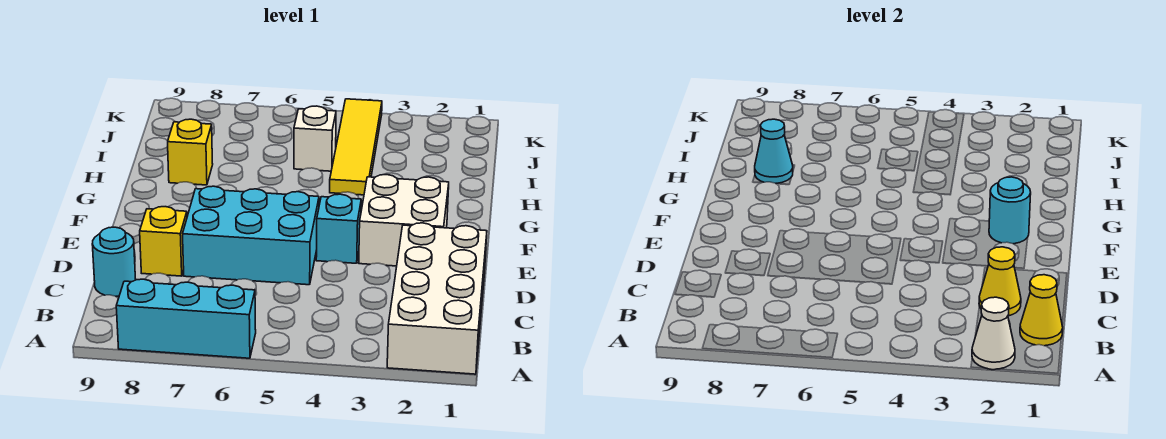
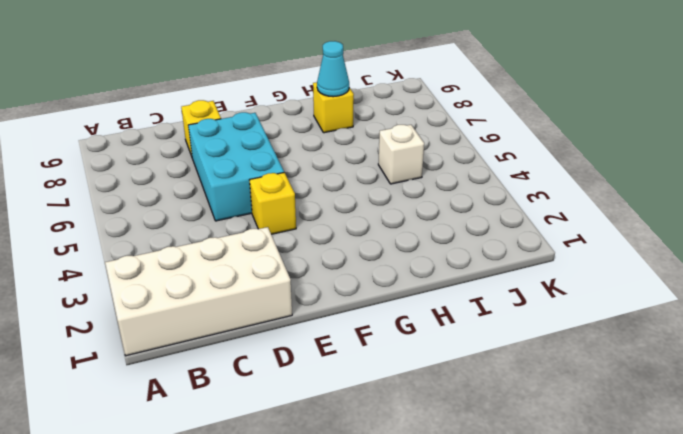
yellow brick E4 level 1 -> cyan brick E4 level 1
none -> cyan brick A6:A8 level 1
none -> cyan round brick C9 level 1
none -> white brick E2:F3 level 1

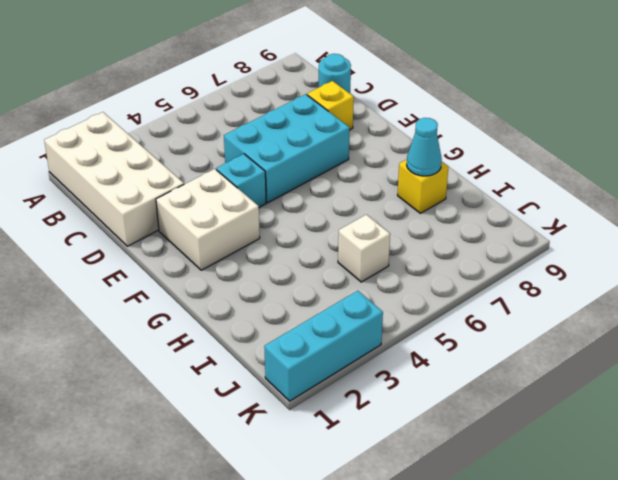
cyan brick K1:K3 level 1 -> cyan brick A6:A8 level 1
none -> yellow tile H4:K4 level 1
none -> white cone A2 level 2
none -> yellow cone B1 level 2

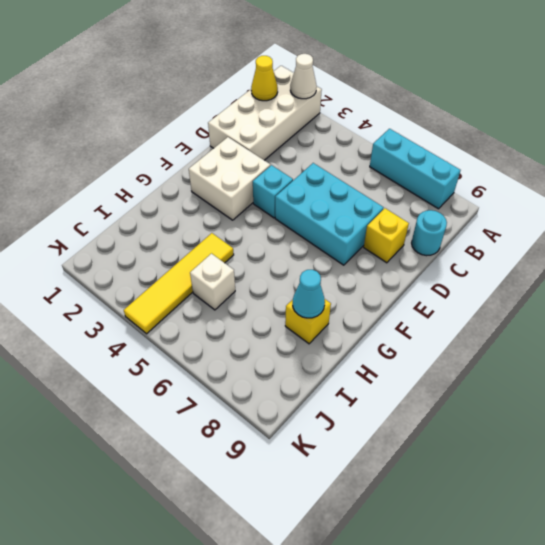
none -> yellow cone C2 level 2
none -> cyan round brick F2 level 2

